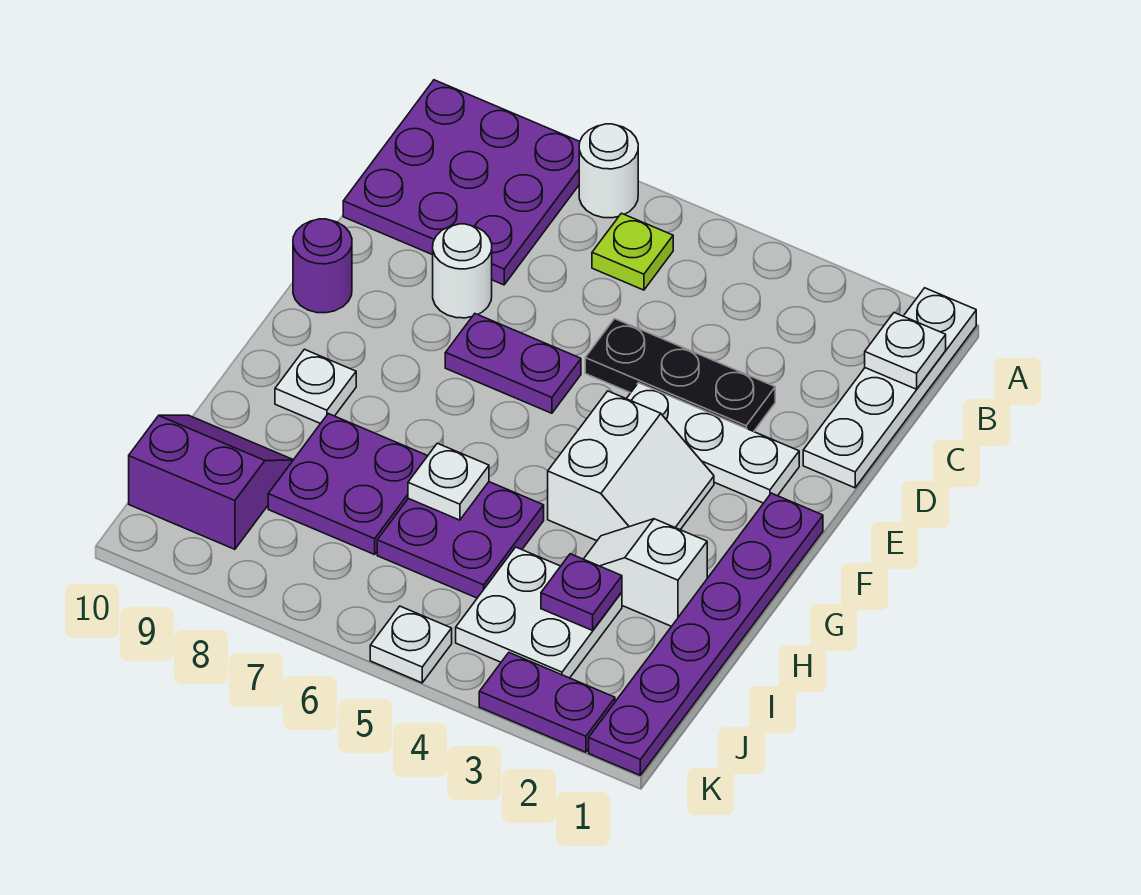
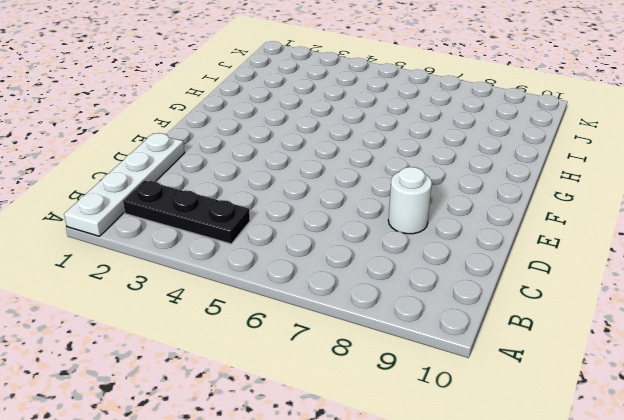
black plate B2:B4 level 1 -> black plate D3:D5 level 1
none -> white round brick A7 level 1
none -> purple plate A8:C10 level 1
none -> lime plate B6 level 1

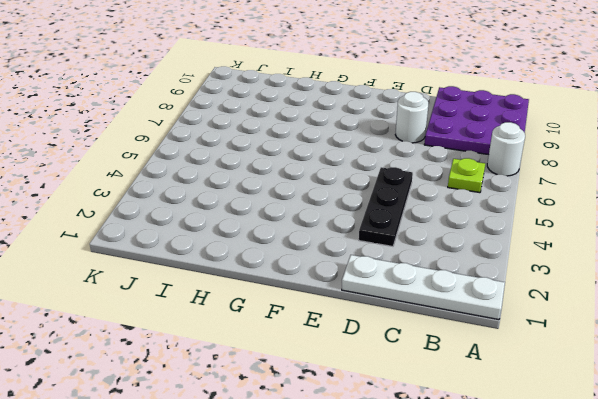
none -> white plate E2:E4 level 1
none -> purple plate E6:E7 level 1
none -> purple round brick E10 level 1

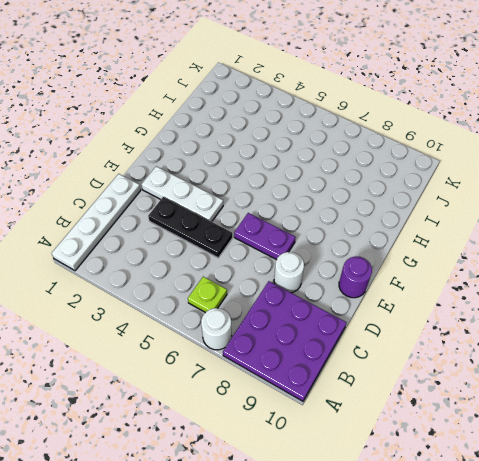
none -> purple plate F1:K1 level 1
none -> white slope F3:G4 level 1 top 4
none -> white plate G9 level 1

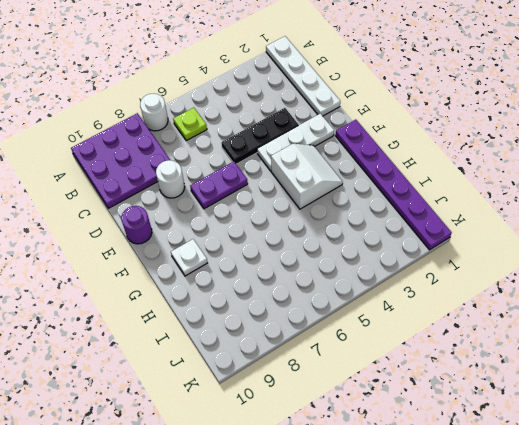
none -> white slope H2:H3 level 1 top 2
none -> purple plate H5:I6 level 1
none -> purple plate H7:I8 level 1

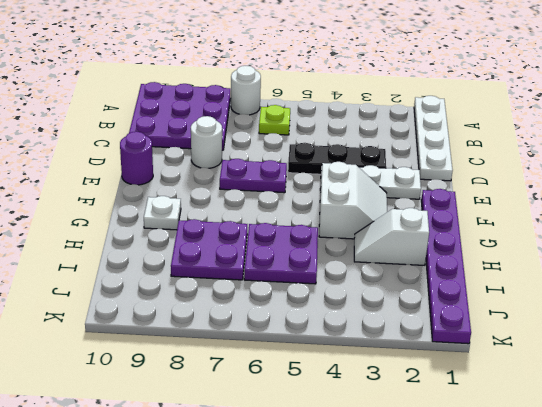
none -> white plate I3:J4 level 1
none -> purple slope I9:J10 level 1 top J
none -> purple plate K2:K3 level 1

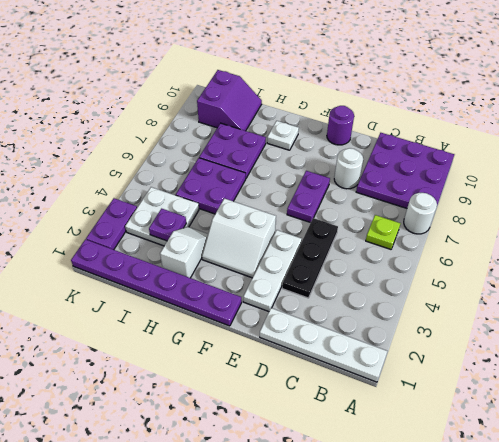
none -> white plate K5 level 1
none -> white plate B1 level 2
none -> white plate H6 level 2

